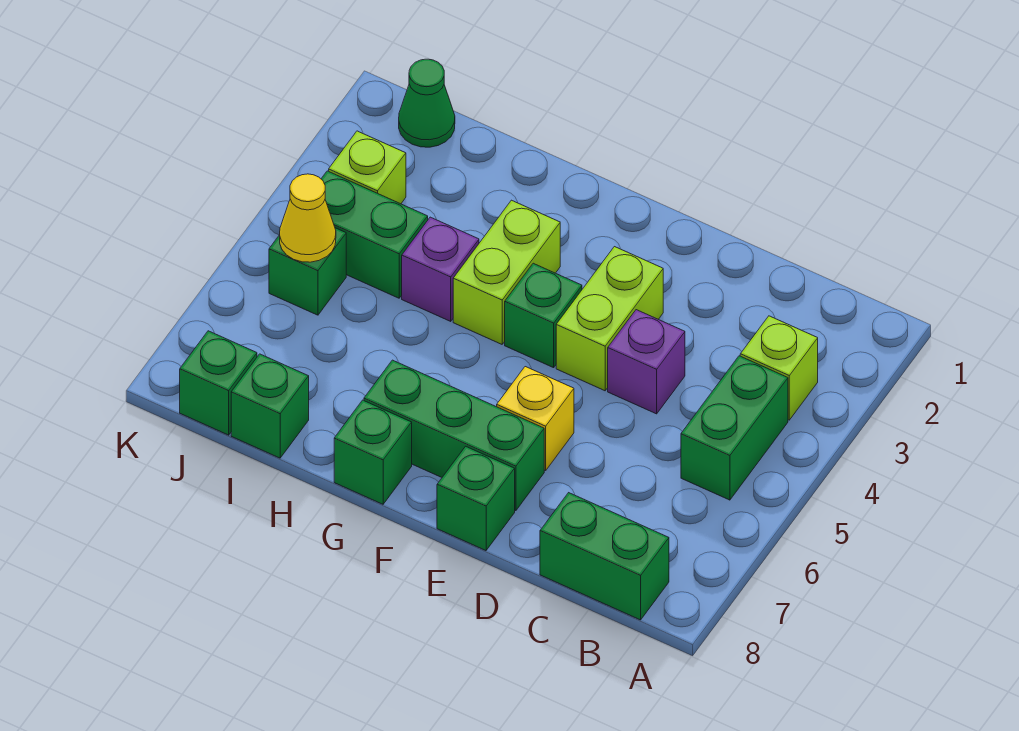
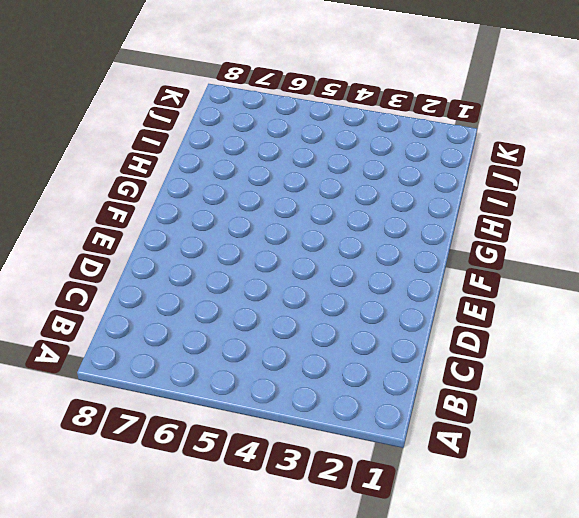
none -> lime brick B3 level 1
none -> green brick B4:B5 level 1
none -> green brick B8:C8 level 1

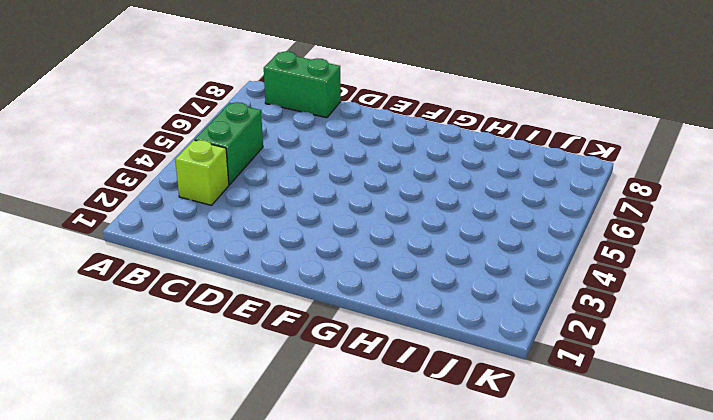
none -> purple brick D4 level 1
none -> lime brick E3:E4 level 1
none -> yellow brick E6 level 1

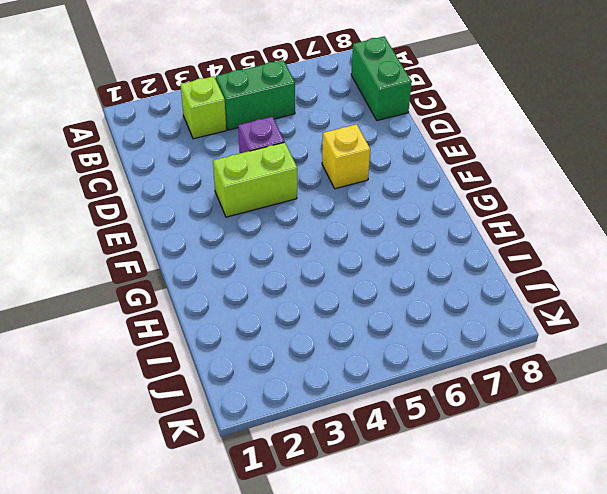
none -> green brick E7:G7 level 1
none -> green brick E8 level 1
none -> green brick F4 level 1

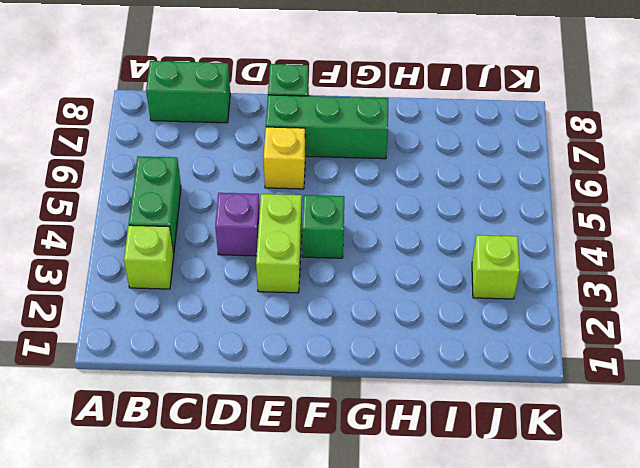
none -> lime brick G3:G4 level 1
none -> green brick G8 level 1
none -> purple brick H4 level 1

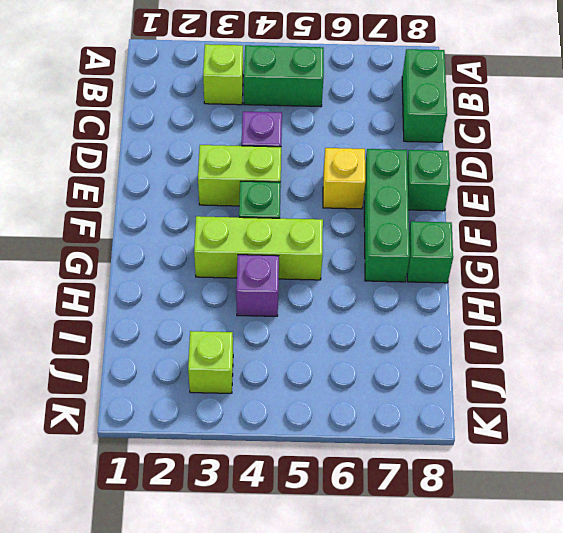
lime brick G3:G5 level 1 -> lime brick G3:G4 level 1
none -> green brick I4:J4 level 1
none -> green brick I8 level 1
none -> green cone J1 level 1

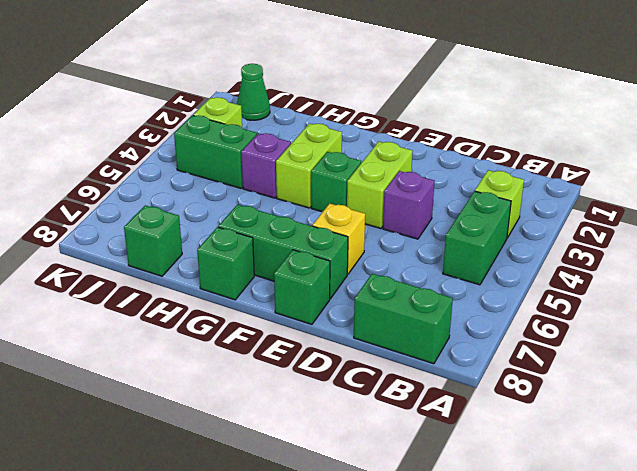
none -> green brick J5 level 1
none -> green brick J8 level 1
none -> yellow cone J5 level 2

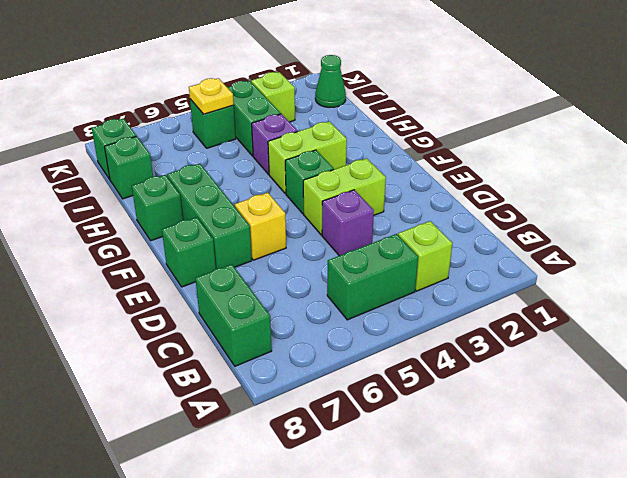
yellow plate J5 level 2 -> yellow cone J5 level 2

